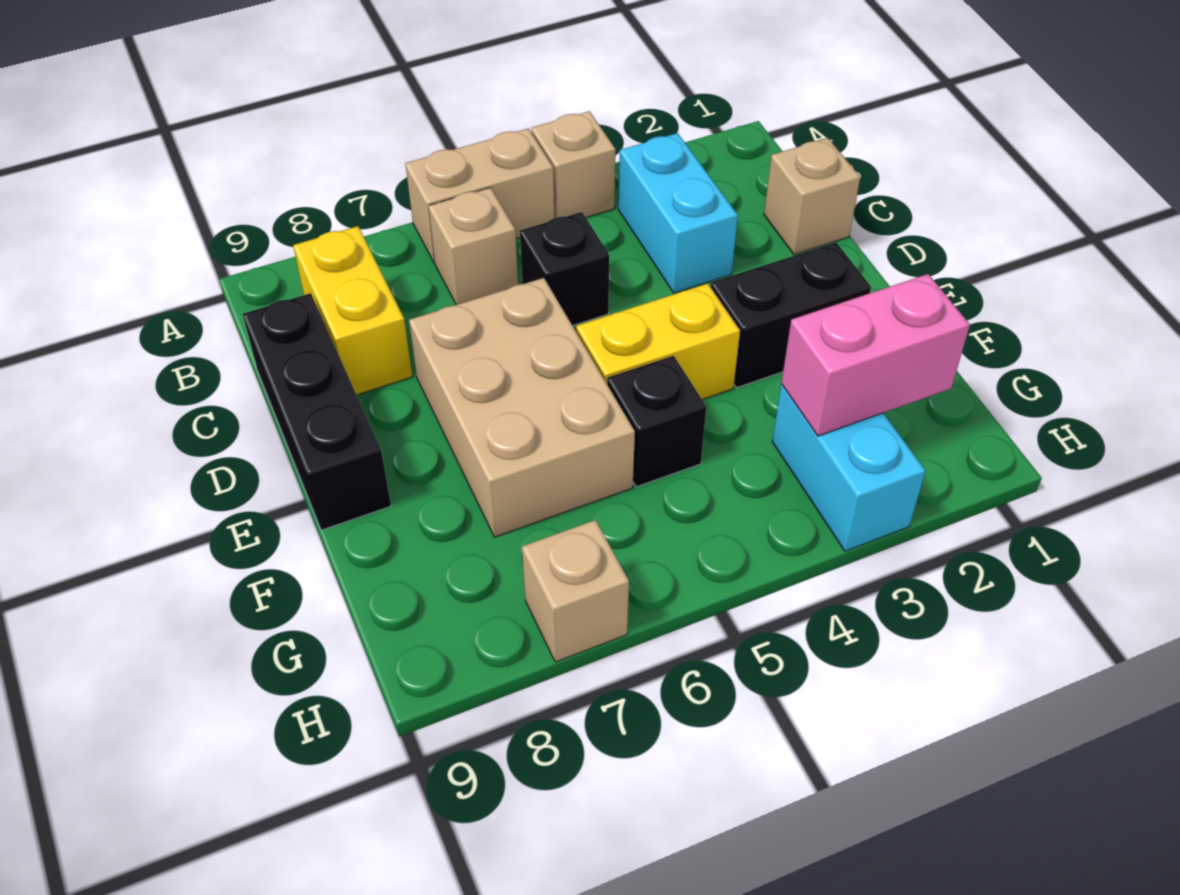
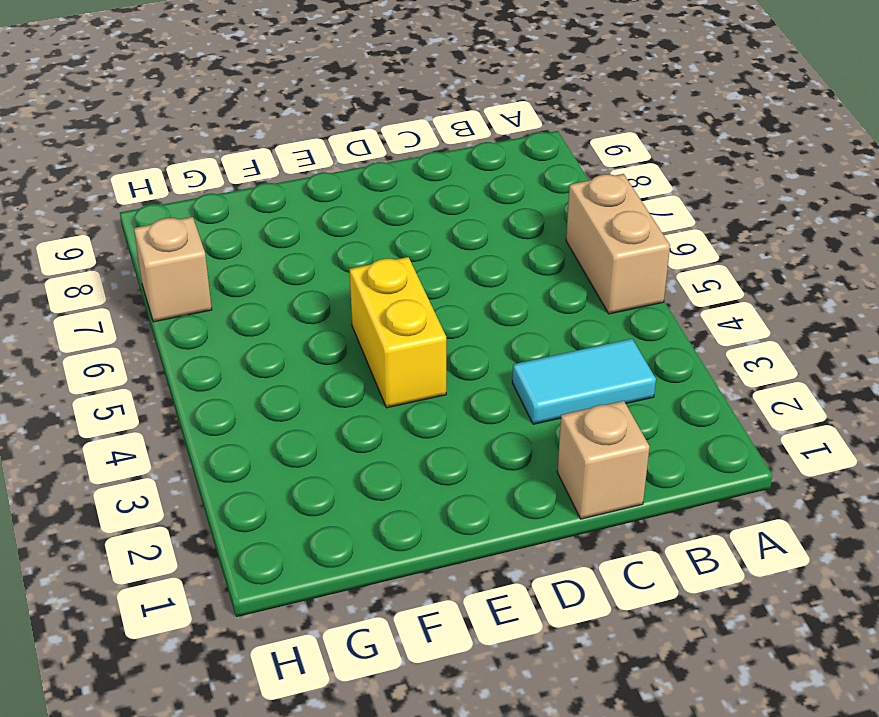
cyan tile B3:C3 level 1 -> cyan brick B3:C3 level 1
none -> tan brick A4 level 1
none -> tan brick B6 level 1
none -> yellow brick B8:C8 level 1

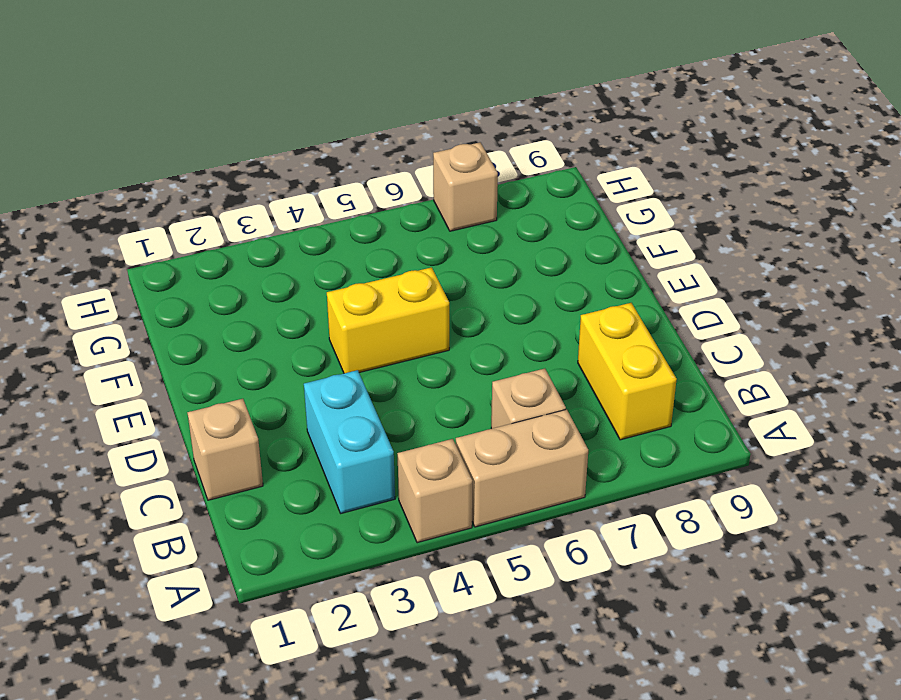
none -> black brick C5 level 1
none -> black brick C9:E9 level 1
none -> tan brick D6:F7 level 1

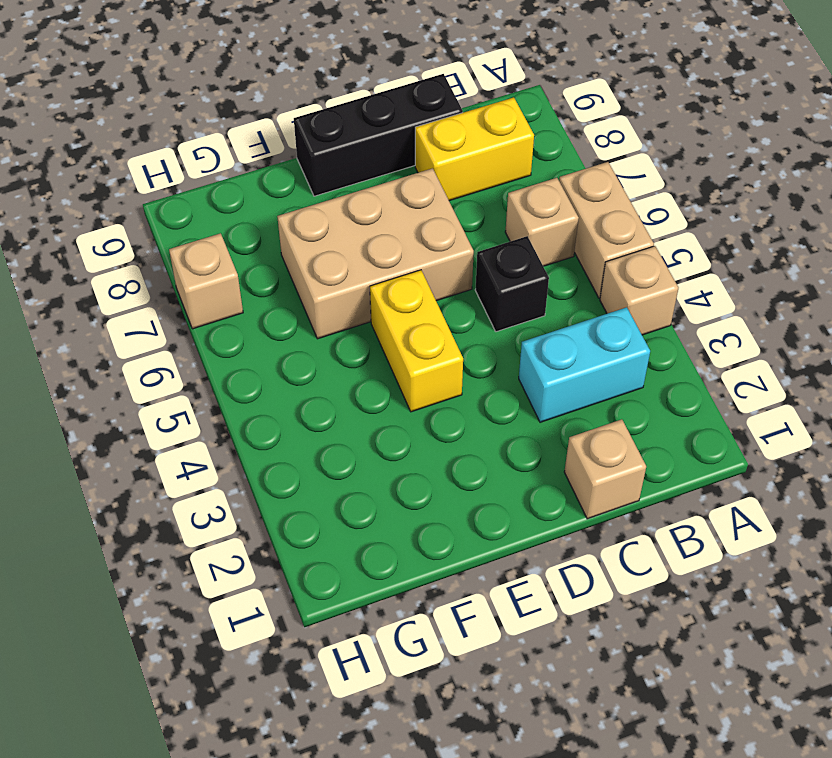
none -> black brick E2:E3 level 1
none -> black brick F5 level 1
none -> cyan brick G3:H3 level 1

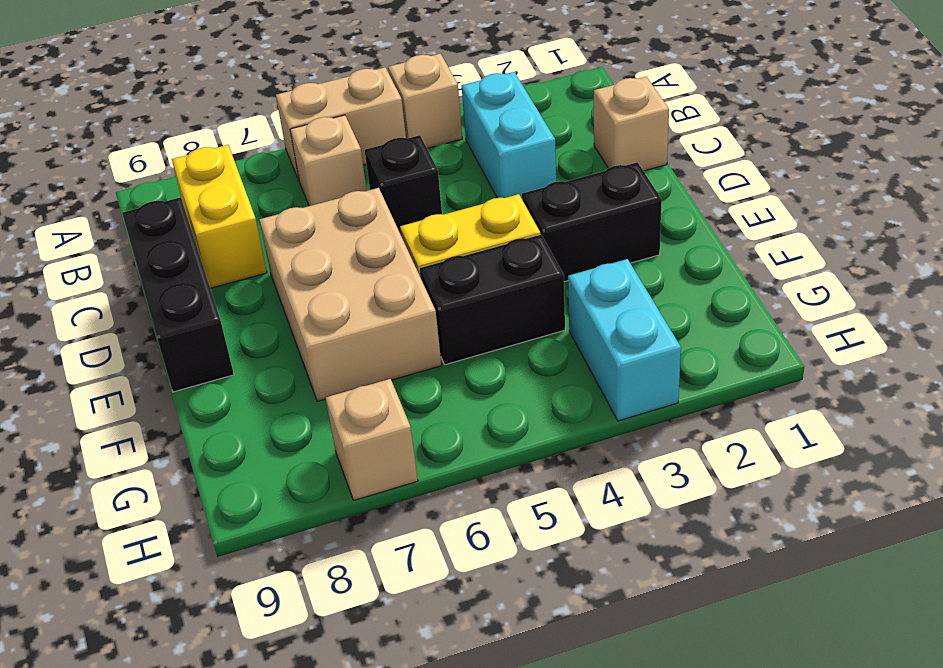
black brick F4:F5 level 1 -> black brick F5 level 1
none -> pink brick G2:G3 level 2

